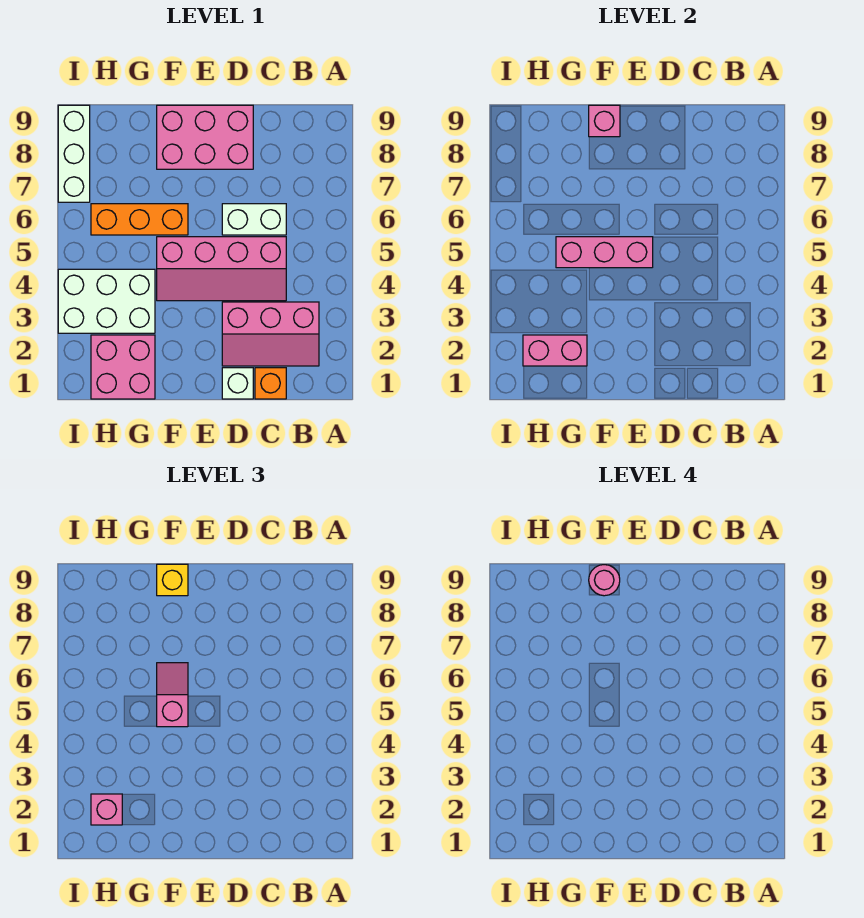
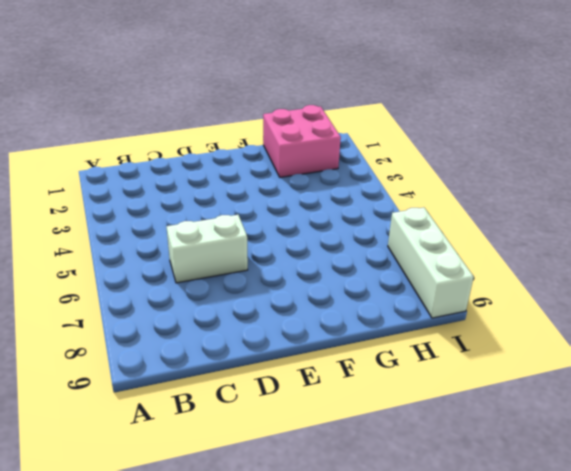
none -> pink slope B2:D3 level 1 top 3
none -> orange brick C1 level 1
none -> pink slope C4:F5 level 1 top 5

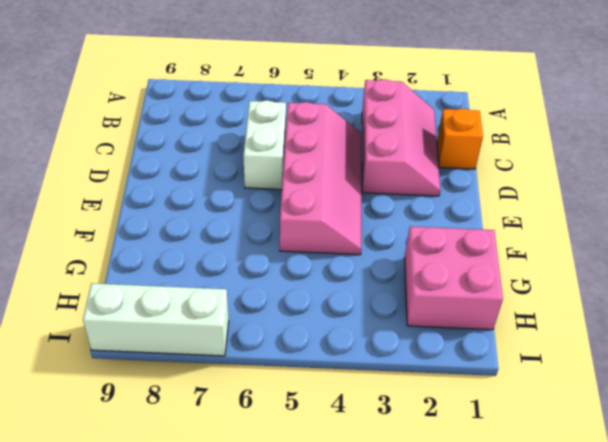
none -> white brick D1 level 1
none -> pink brick D8:F9 level 1
none -> orange brick F6:H6 level 1

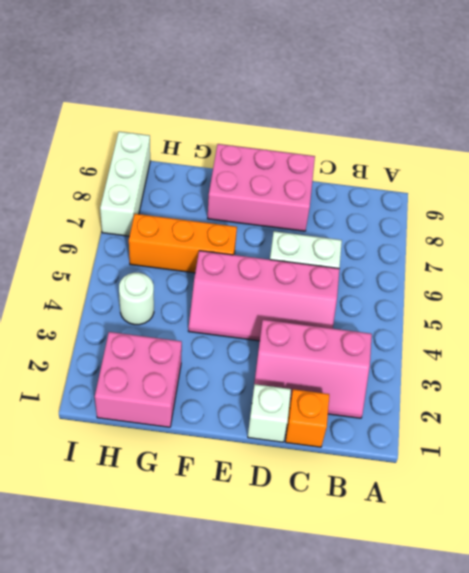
white round brick H4 level 1 -> white brick G3:I4 level 1
none -> pink brick E5:G5 level 2
none -> pink brick F9 level 2
none -> pink brick G2:H2 level 2

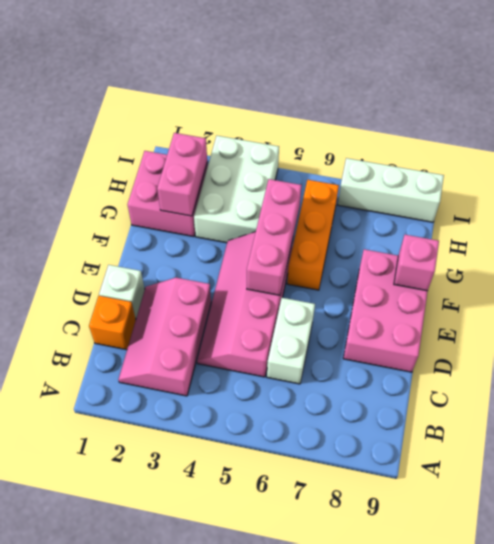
none -> pink slope F5:F6 level 3 top 5
none -> yellow brick F9 level 3
none -> pink brick H2 level 3

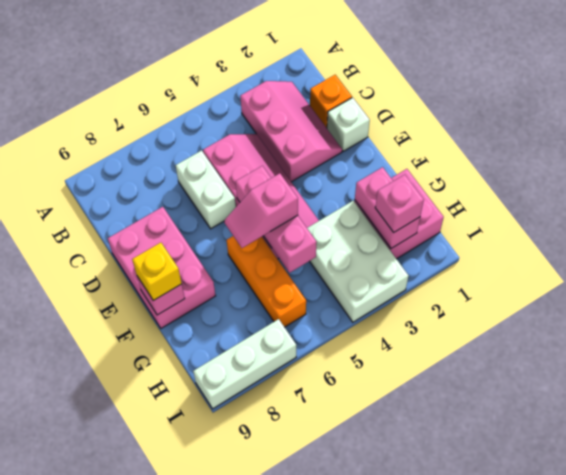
none -> pink round brick F9 level 4

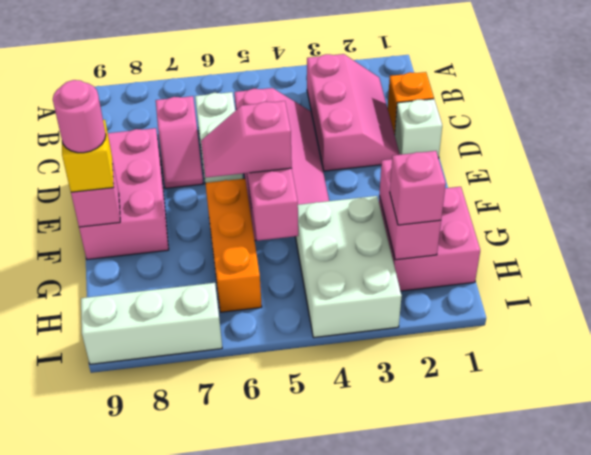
pink slope C7:D7 level 1 top C -> none

